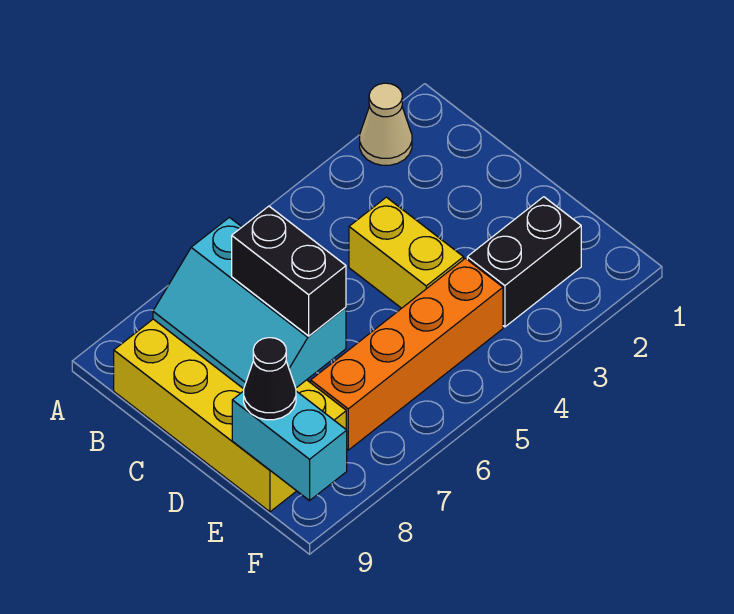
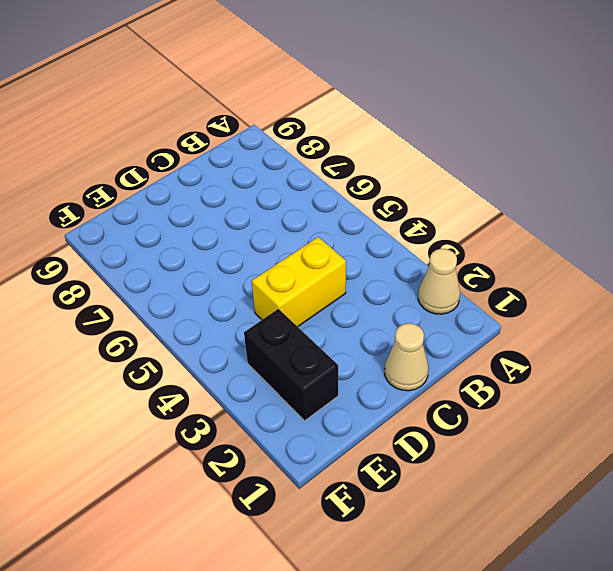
tan cone C1 level 1 -> none
none -> yellow brick B8:E9 level 1
none -> orange brick E4:E7 level 1

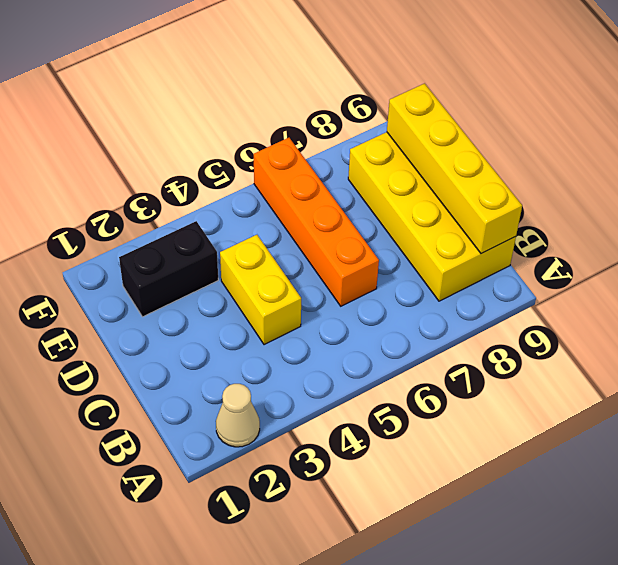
yellow brick B9:E9 level 2 -> cyan brick E9:F9 level 2
orange brick C6:F6 level 1 -> orange brick E4:E7 level 1
none -> cyan slope B7:D8 level 2 top 7
none -> black brick C7:D7 level 3

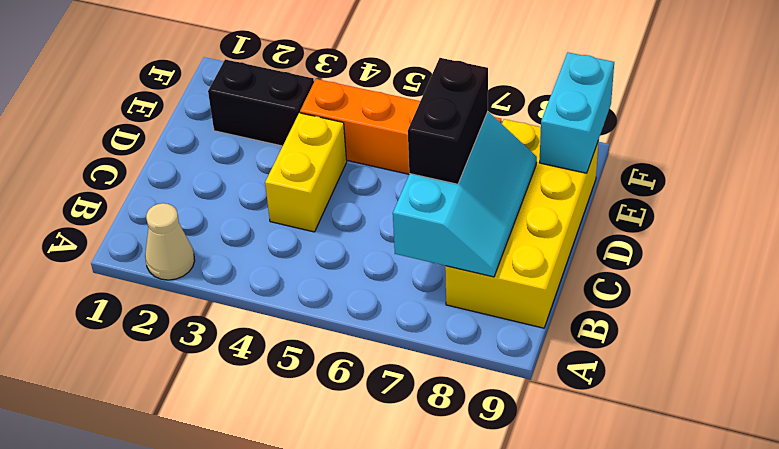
none -> black cone E9 level 3

